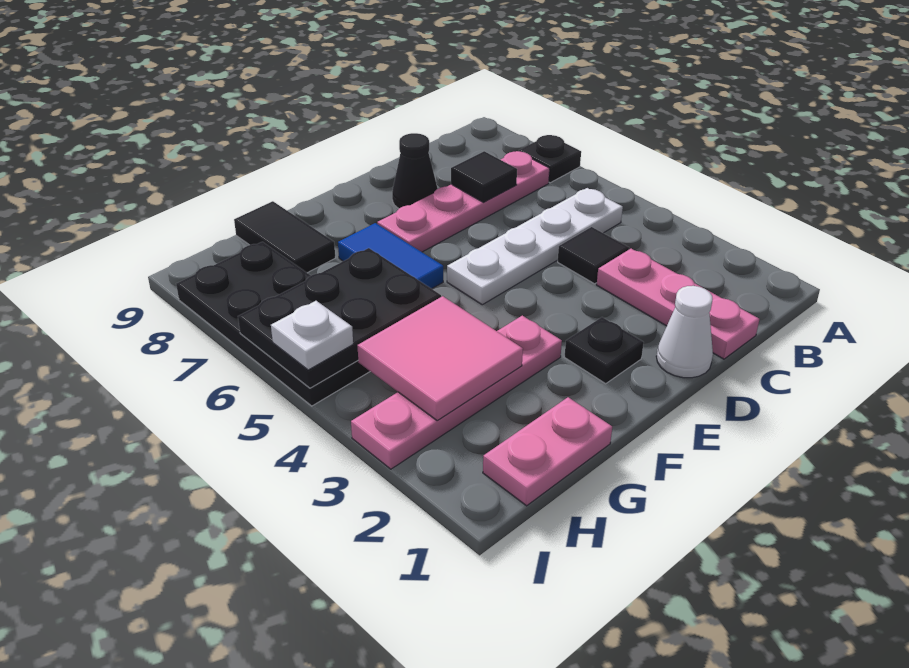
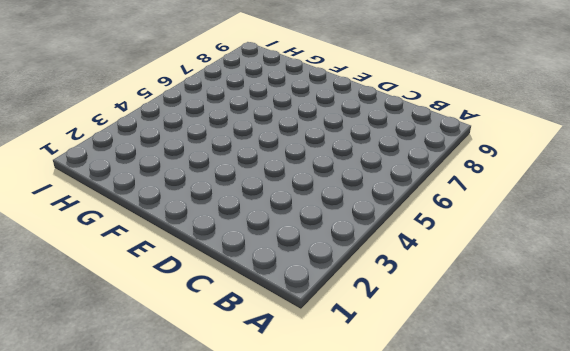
none -> black plate A7 level 1
none -> white plate B5:E5 level 1
none -> pink plate B7:E7 level 1

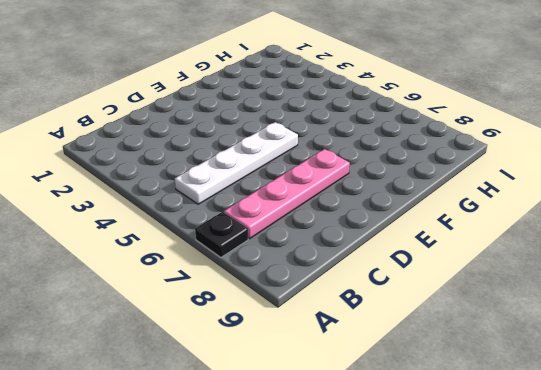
none -> pink plate C1:C3 level 1
none -> black tile C4 level 1
none -> white cone D1 level 1

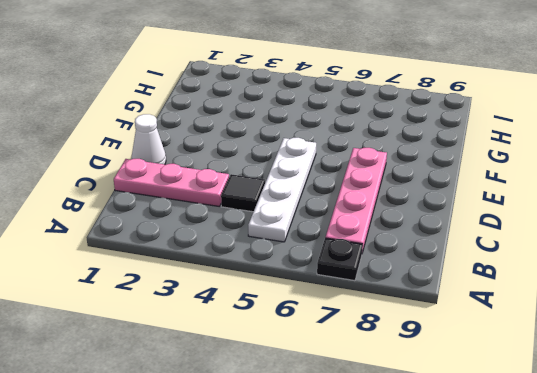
none -> black cone D8 level 1
none -> black plate E2 level 1
none -> pink plate F3:I3 level 1

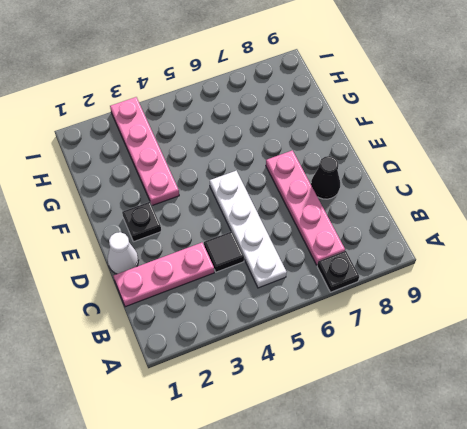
none -> blue tile F6:F7 level 1
none -> pink plate G1:H1 level 1
none -> black tile G8:G9 level 1

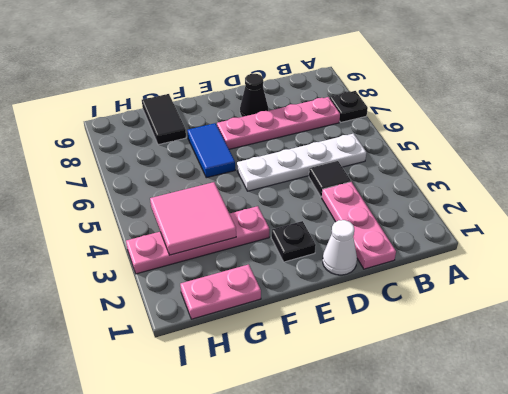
none -> black plate H5:I8 level 1
none -> black tile C7 level 2
none -> black plate G5:I6 level 2

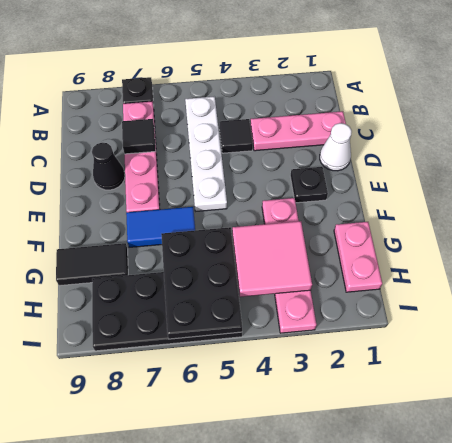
none -> white plate I5 level 3

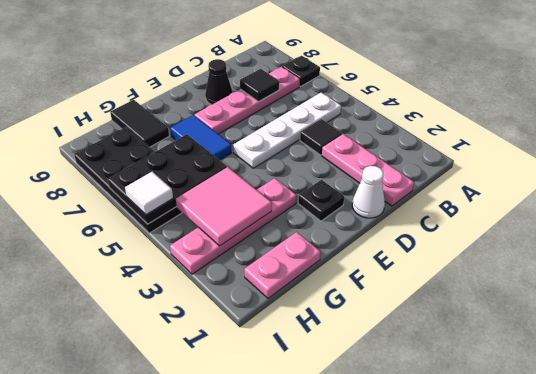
white tile I5 level 3 -> white plate I5 level 3

